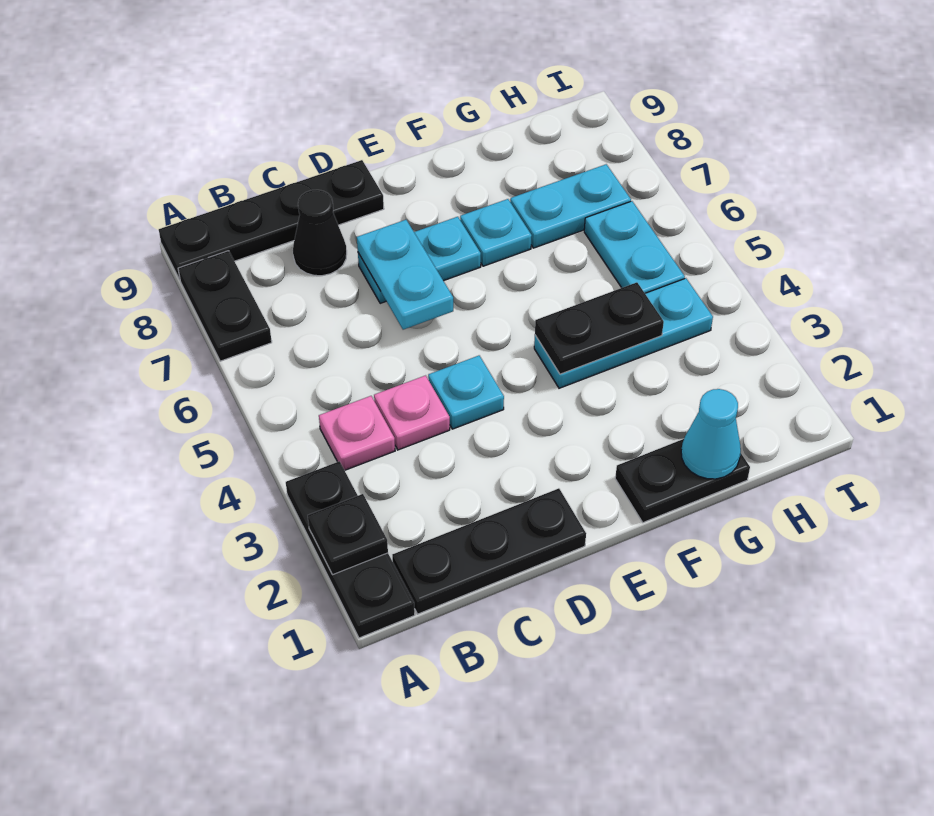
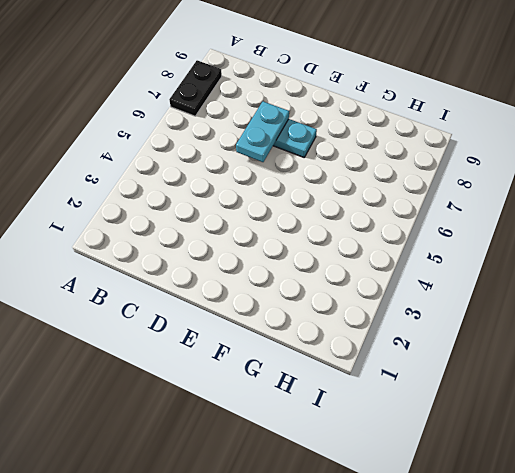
none -> black plate A1:A3 level 1
none -> black plate A9:D9 level 1
none -> black plate B1:D1 level 1

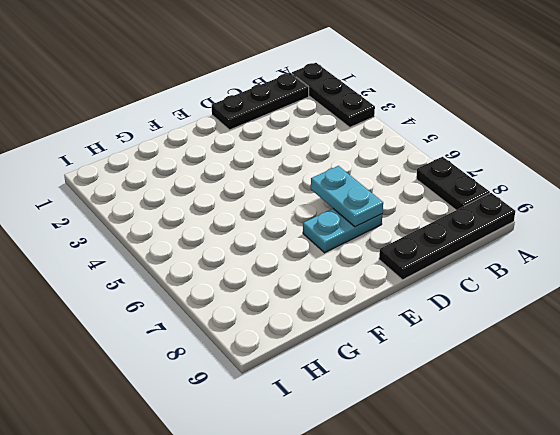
none -> pink plate B4 level 1
none -> pink plate C4 level 1
none -> black cone C8 level 1

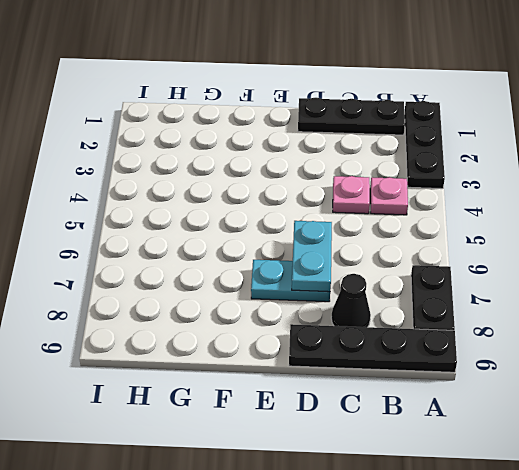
none -> cyan plate D4 level 1
none -> black plate F1:G1 level 1
none -> cyan plate F4:H4 level 1

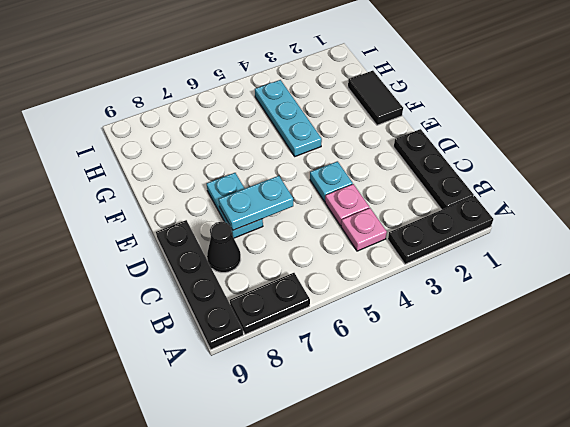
black tile F1:G1 level 1 -> black plate F1:G1 level 1
none -> cyan plate F7 level 1
none -> cyan plate G7:H7 level 1
none -> cyan plate H5:H6 level 1

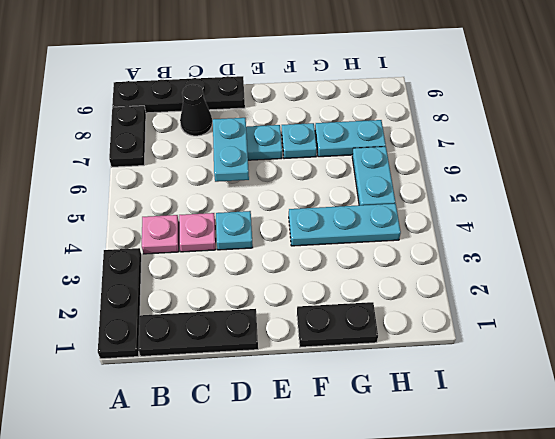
none -> black plate A2 level 2
none -> black plate F4:G4 level 2
none -> cyan cone G1 level 2

